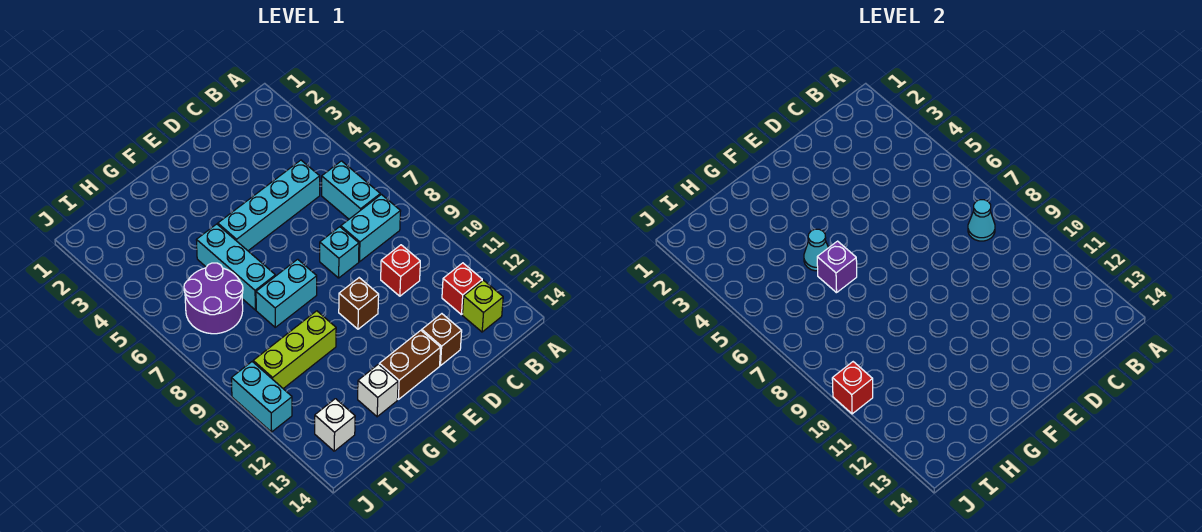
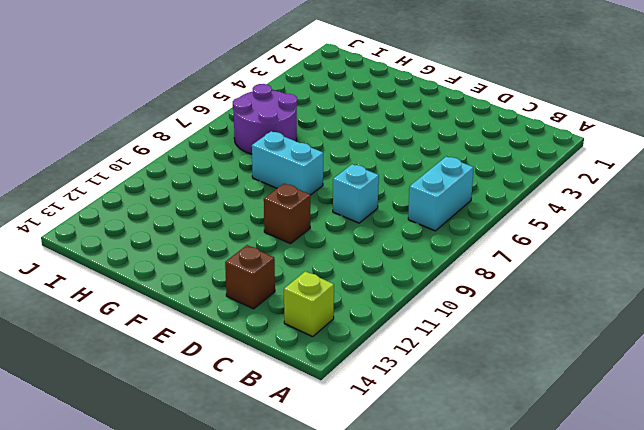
none -> cyan brick B8:C8 level 1
none -> red brick B12 level 1
none -> cyan brick C5:F5 level 1

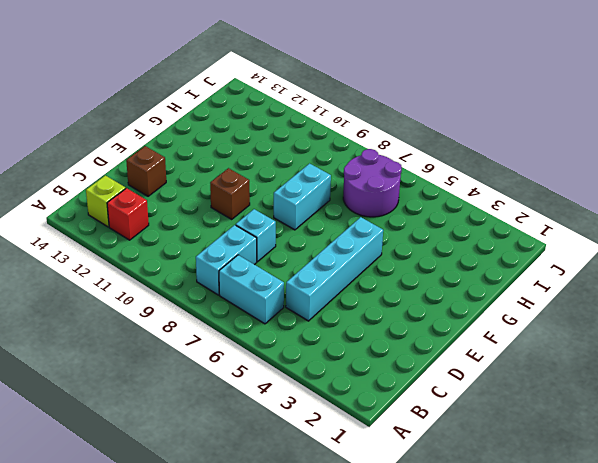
none -> red brick C10 level 1
none -> brown brick E13:F13 level 1
none -> cyan brick G5:G7 level 1

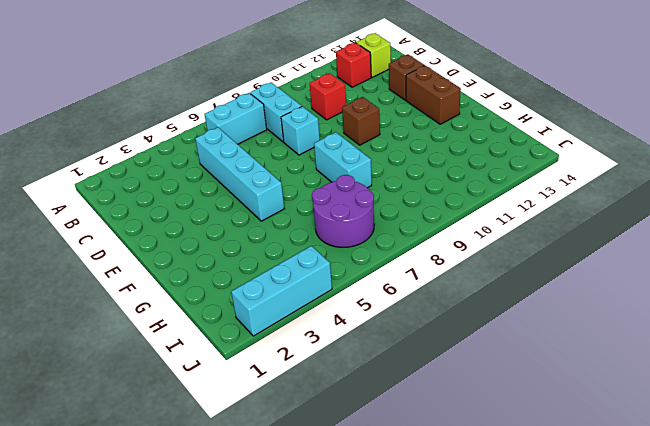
cyan brick J2:J4 level 1 -> cyan brick G5:G7 level 1
none -> lime brick G10:I10 level 1
none -> white brick G13 level 1
none -> white brick I13 level 1

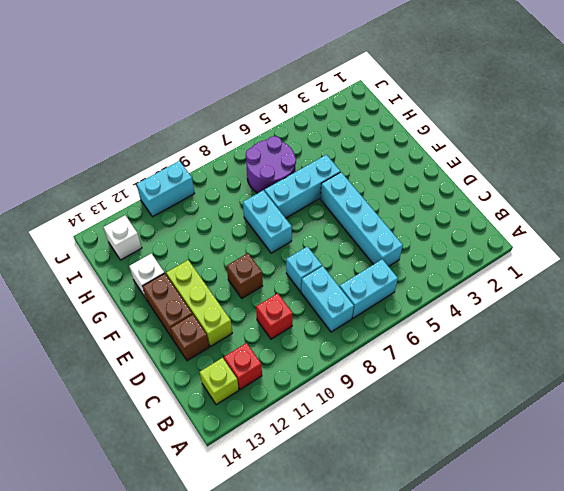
lime brick D12:F12 level 1 -> lime brick G10:I10 level 1
none -> cyan cone B8 level 2
none -> cyan cone G5 level 2
none -> purple brick G6 level 2

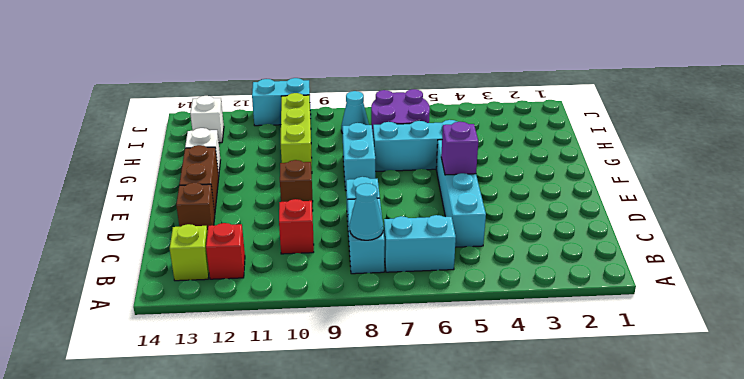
purple brick E5 level 2 -> purple brick G6 level 2
cyan cone I8 level 1 -> cyan cone G5 level 2
none -> red brick J10 level 2

